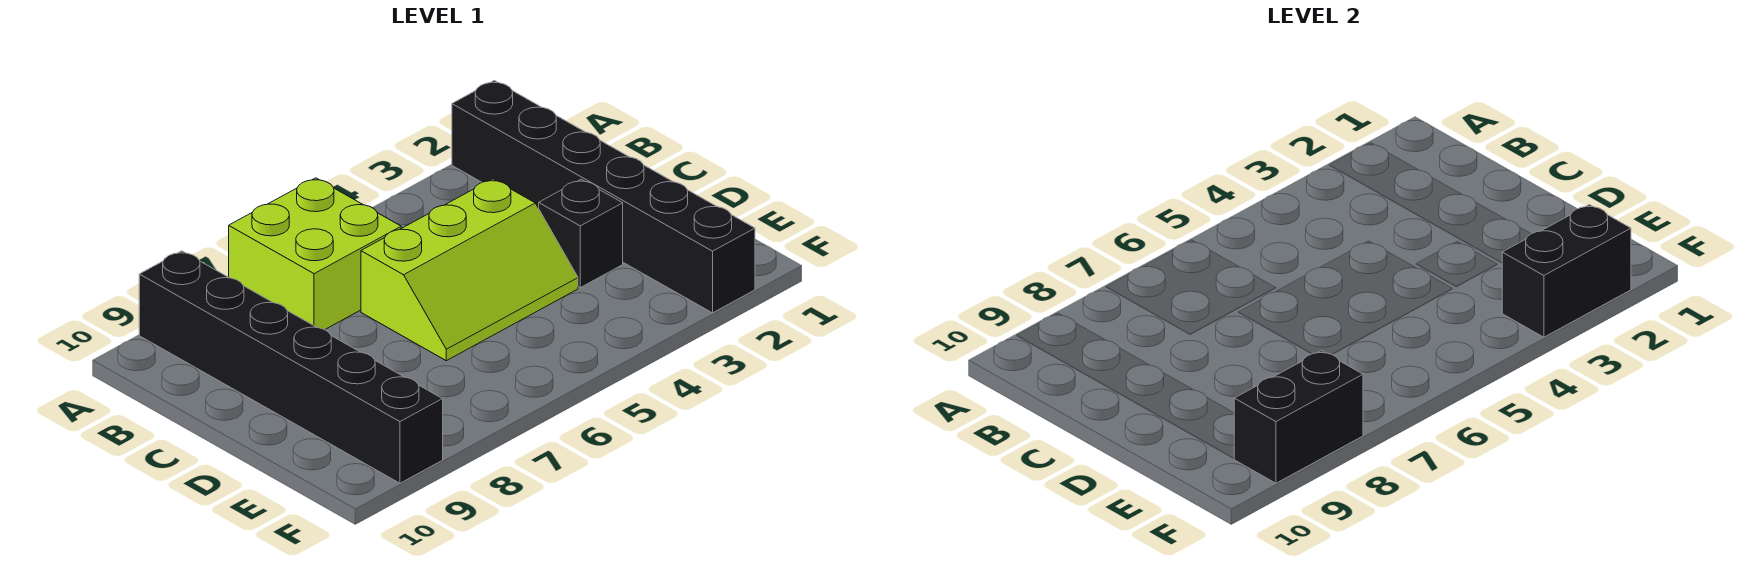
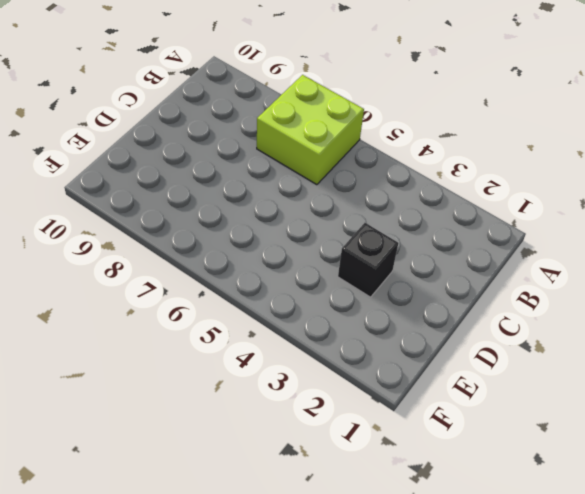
none -> black brick A2:F2 level 1
none -> black brick A9:F9 level 1

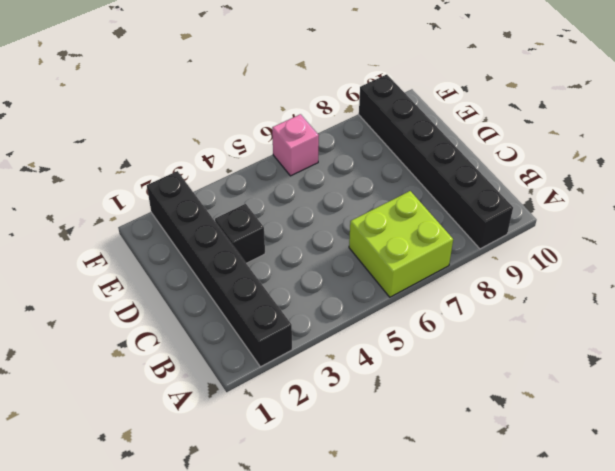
pink brick F6 level 1 -> none
none -> lime slope C4:D6 level 1 top C
none -> black brick F2:F3 level 2

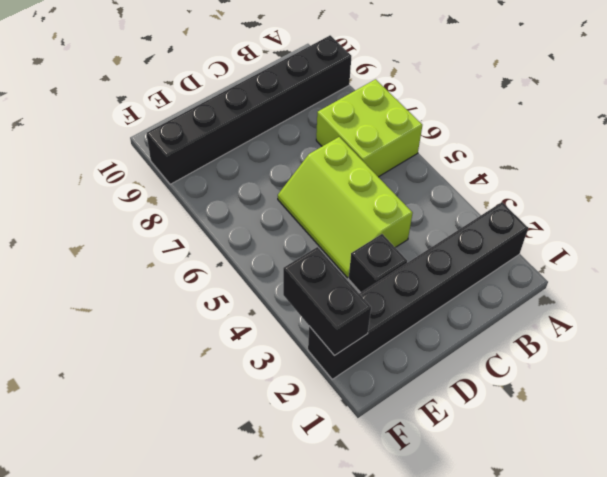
none -> black brick F8:F9 level 2

